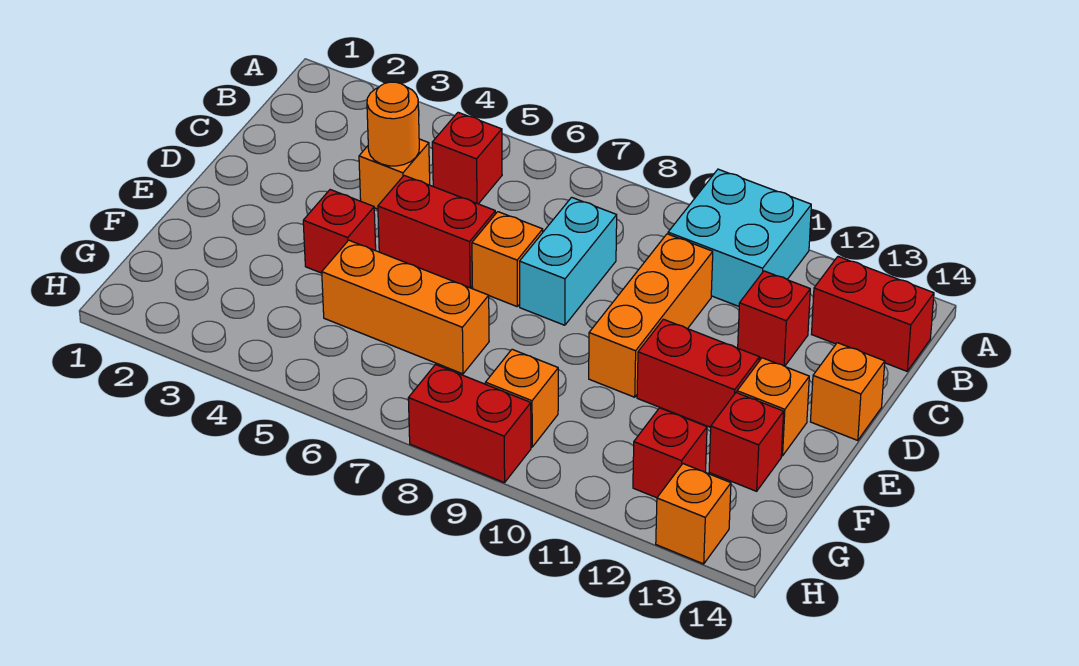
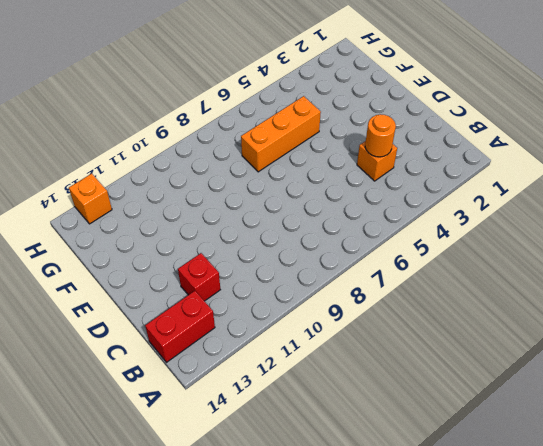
none -> cyan brick A10:B11 level 1
none -> red brick B5 level 1
none -> cyan brick C8:D8 level 1

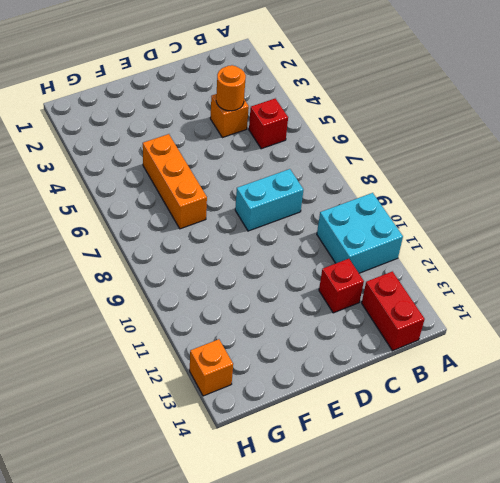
none -> orange brick C10:E10 level 1
none -> red brick D5:D6 level 1
none -> orange brick D7 level 1

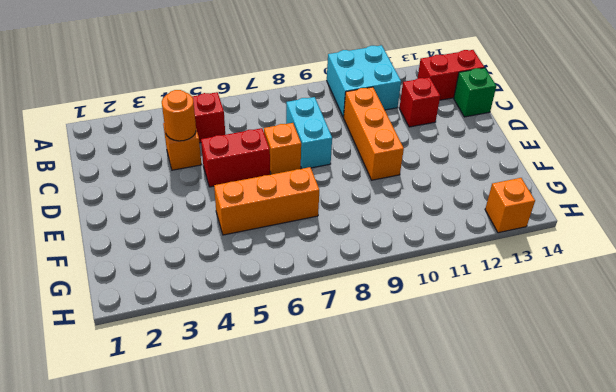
green brick C14 level 1 -> none
none -> orange brick D14 level 1
none -> red brick E4 level 1
none -> red brick E11:E12 level 1

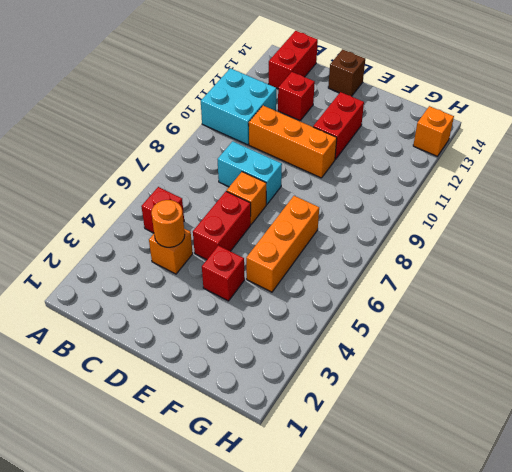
brown brick D14 level 1 -> orange brick D14 level 1
none -> orange brick E13 level 1
none -> red brick F13 level 1
none -> orange brick G9 level 1

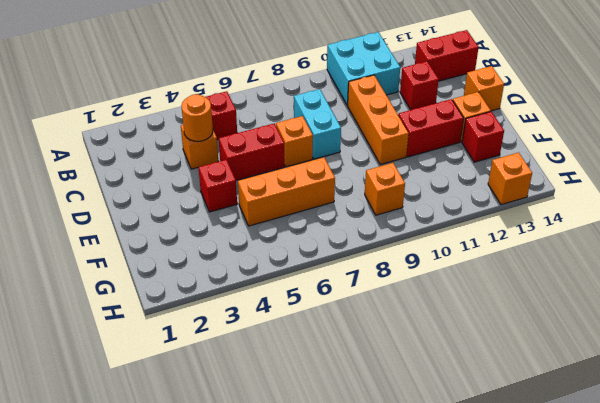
none -> red brick G12 level 1
none -> red brick H8:H9 level 1

